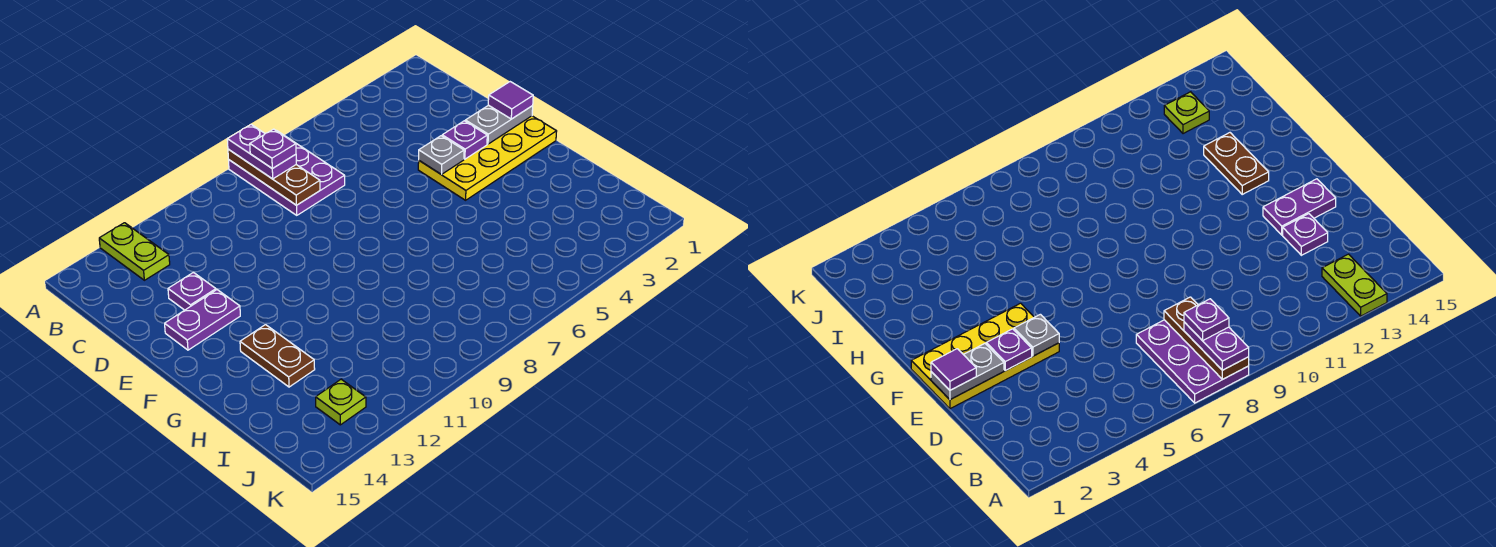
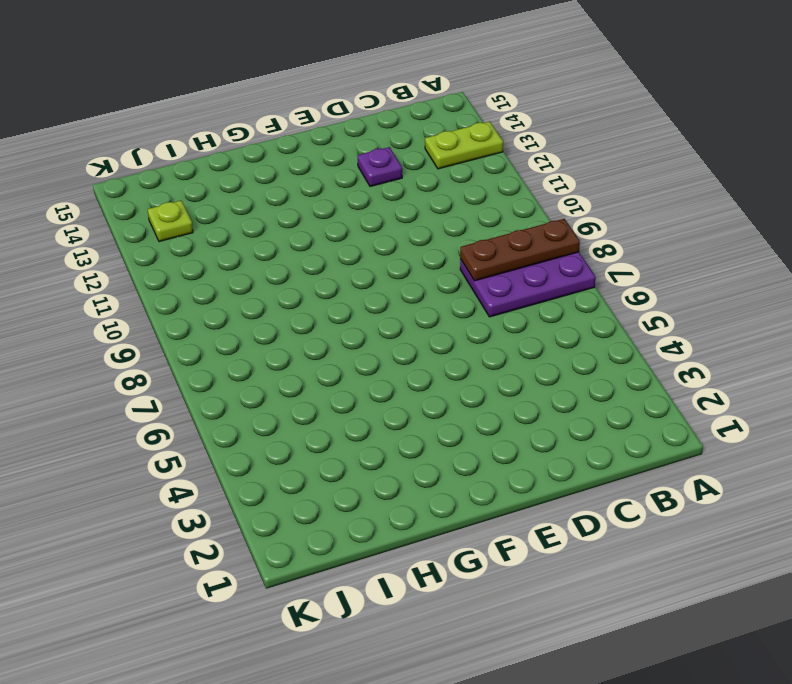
none -> yellow plate E1:F4 level 1
none -> purple plate E13:E14 level 1
none -> brown plate G13:H13 level 1

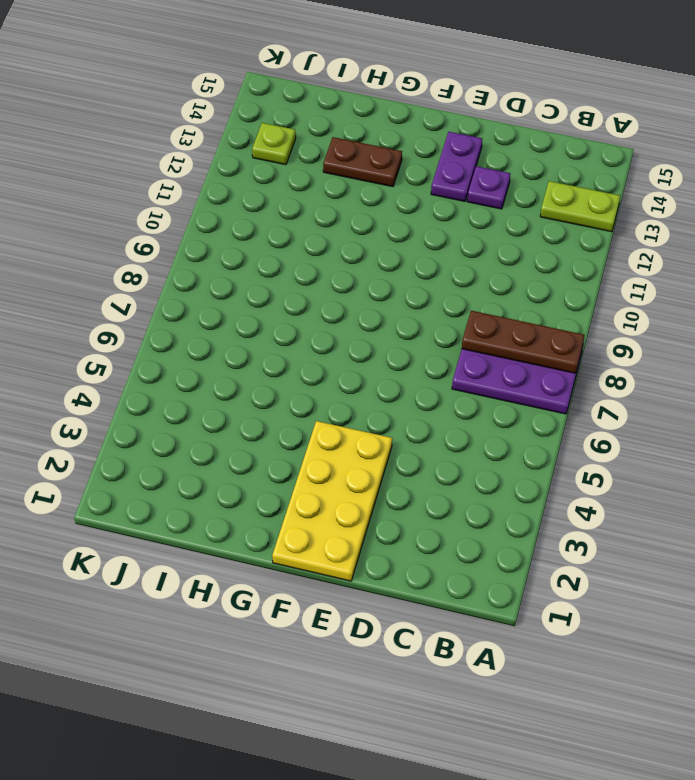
none -> grey plate E1:E2 level 2
none -> purple plate E3 level 2
none -> grey plate E4 level 2

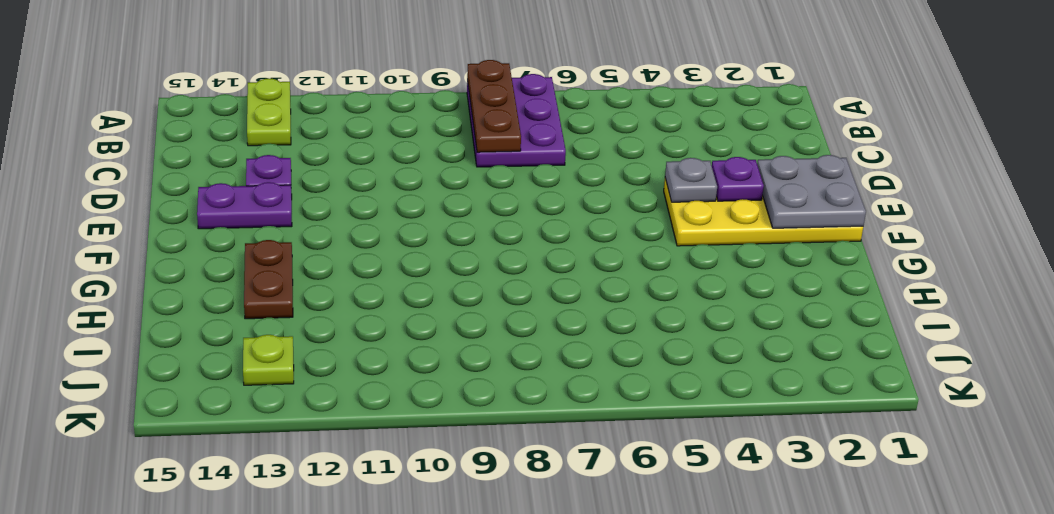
grey plate E1:F2 level 2 -> grey plate E1:E2 level 2
none -> purple plate A8:B8 level 3
none -> purple tile E1 level 3
none -> purple plate B8 level 4

